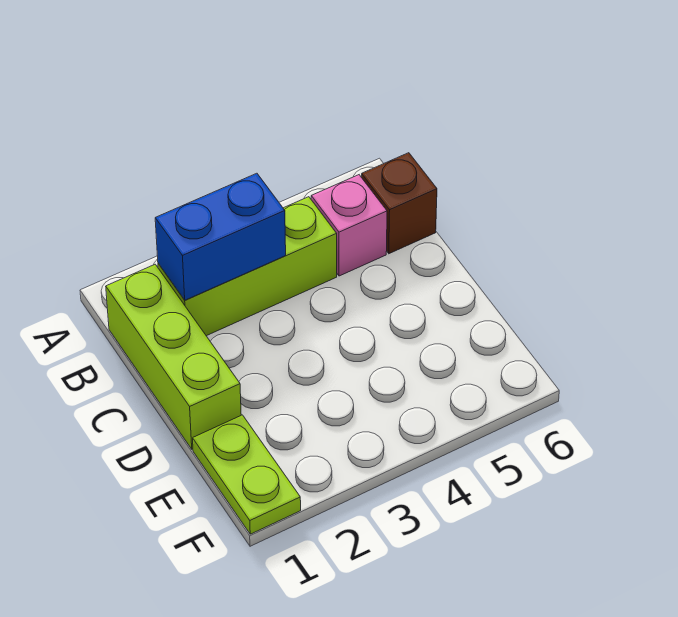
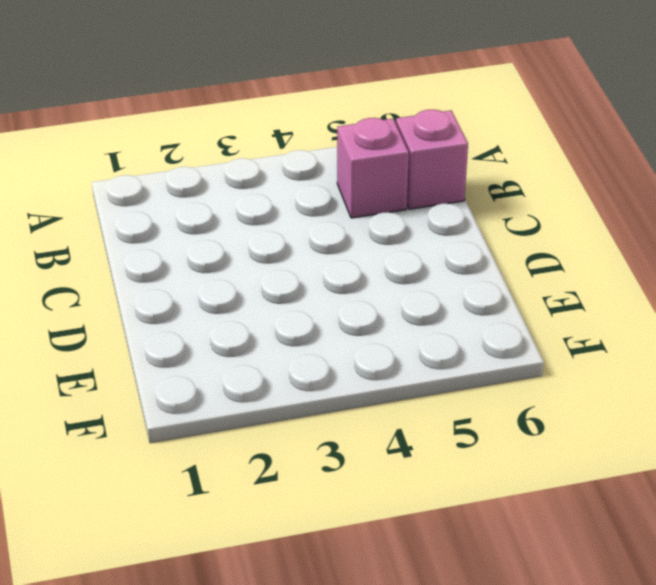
pink brick B6 level 1 -> brown brick B6 level 1
none -> lime brick B1:D1 level 1
none -> lime brick B2:B4 level 1

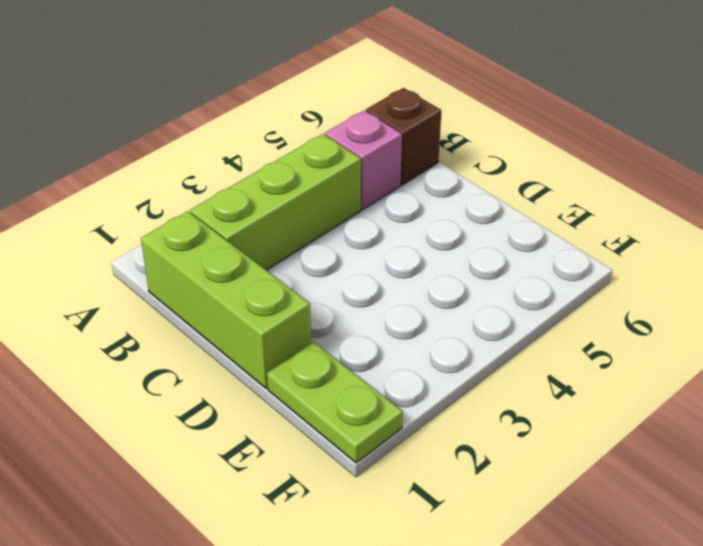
none -> blue brick B2:B3 level 2

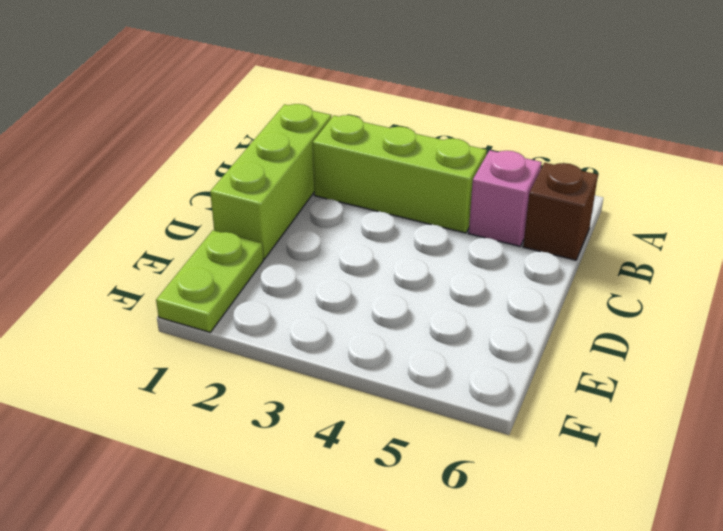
none -> blue brick B2:B3 level 2

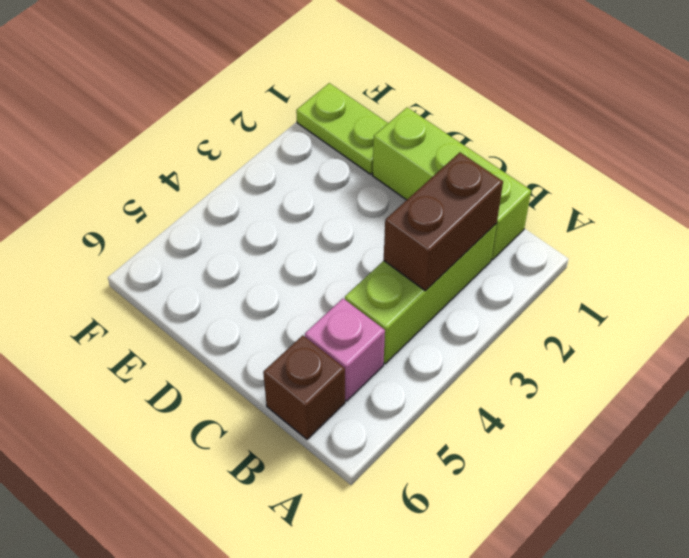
brown brick B2:B3 level 2 -> blue brick B2:B3 level 2

